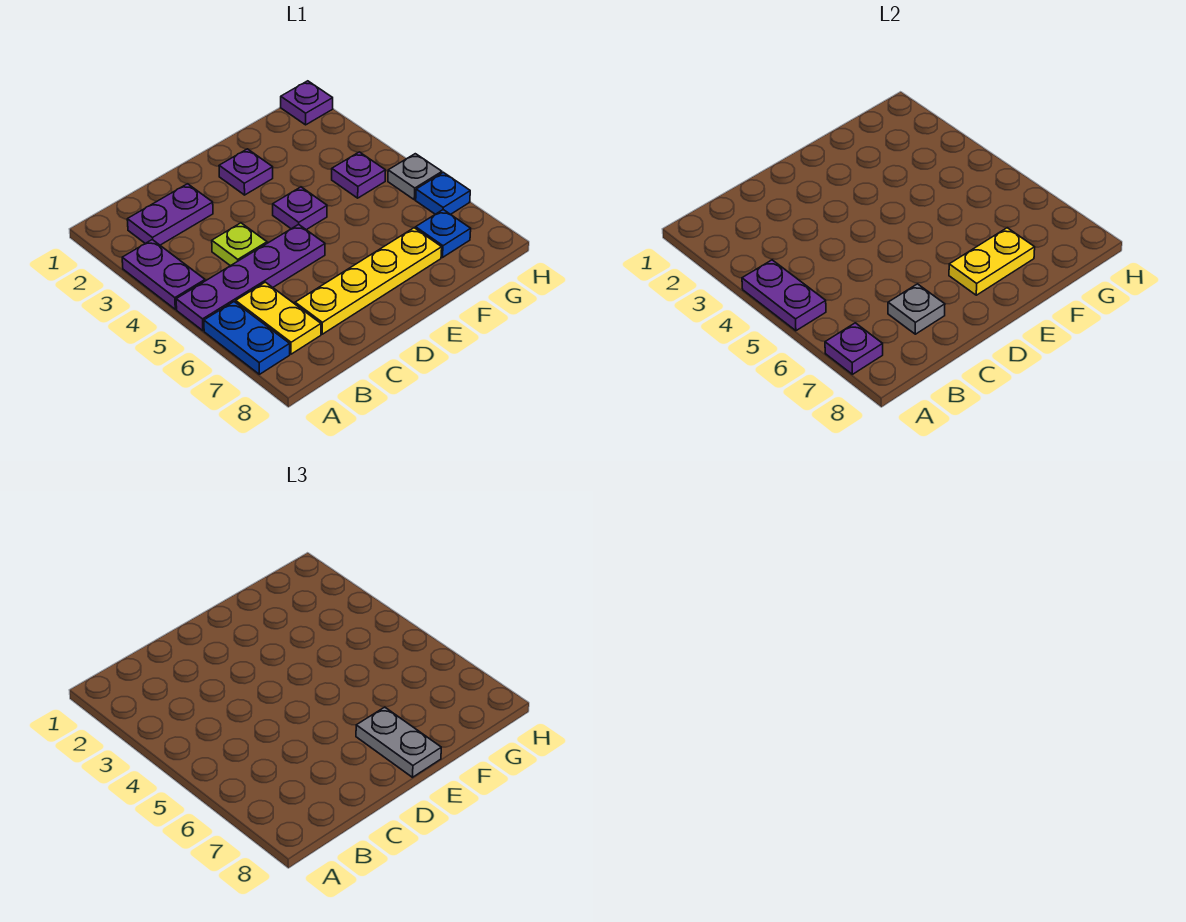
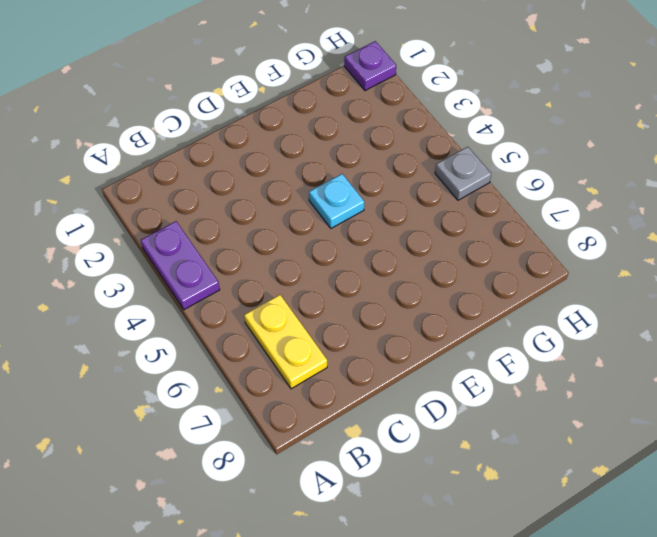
cyan plate E4 level 1 -> purple plate E4 level 1
none -> purple plate A5:D5 level 1
none -> blue plate A6:A7 level 1
none -> purple plate B2:C2 level 1

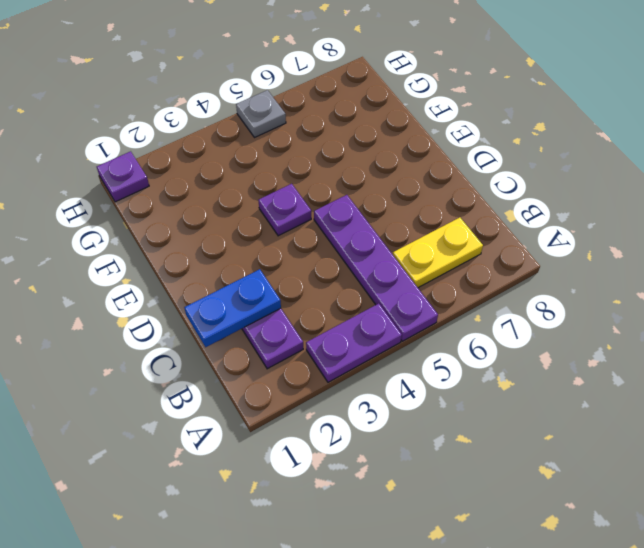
blue plate C1:C2 level 2 -> blue plate A6:A7 level 1
none -> lime plate C4 level 1
none -> yellow plate C7:F7 level 1
none -> purple plate E2 level 1

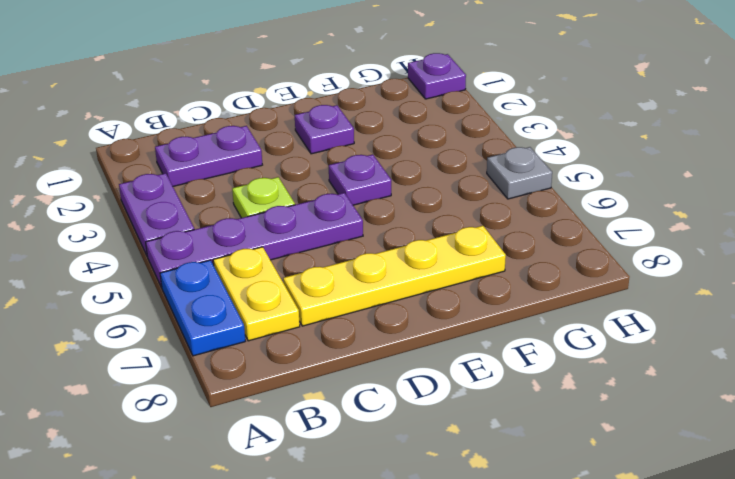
none -> purple plate G4 level 1
none -> blue plate G7 level 1
none -> blue plate H6 level 1

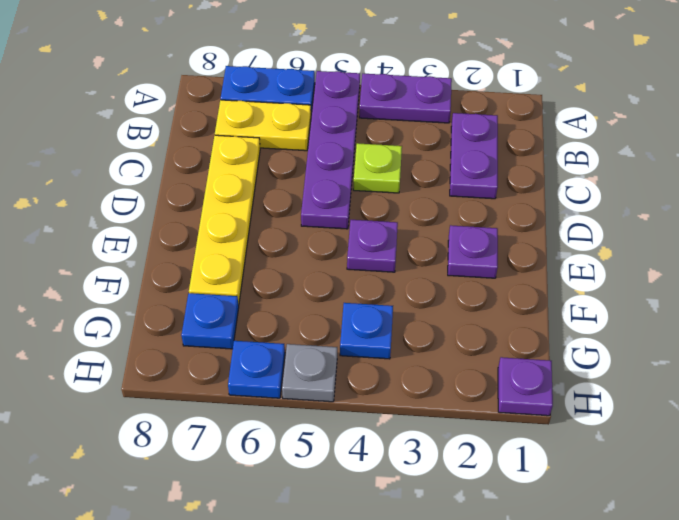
blue plate G4 level 1 -> purple plate G4 level 1
none -> purple plate A4:A5 level 2
none -> purple plate A7 level 2
none -> grey plate C7 level 2

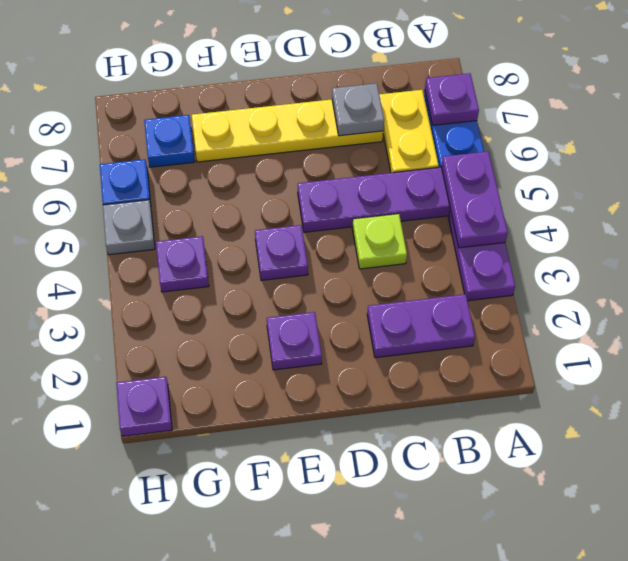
none -> yellow plate E7:F7 level 2
none -> grey plate E7:E8 level 3

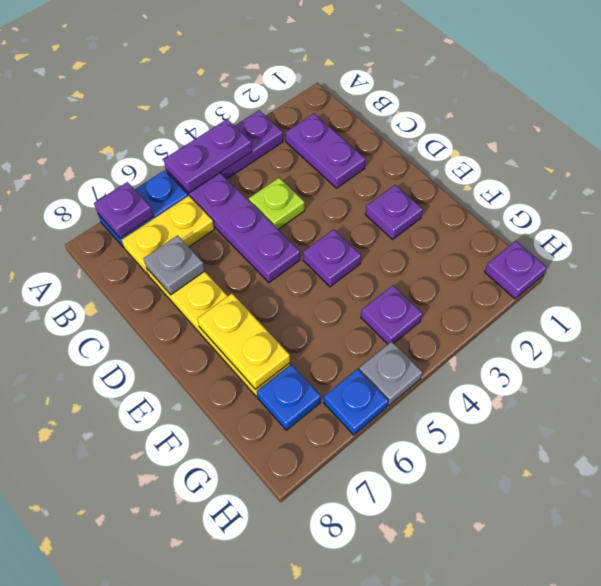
none -> grey plate E7:E8 level 3

